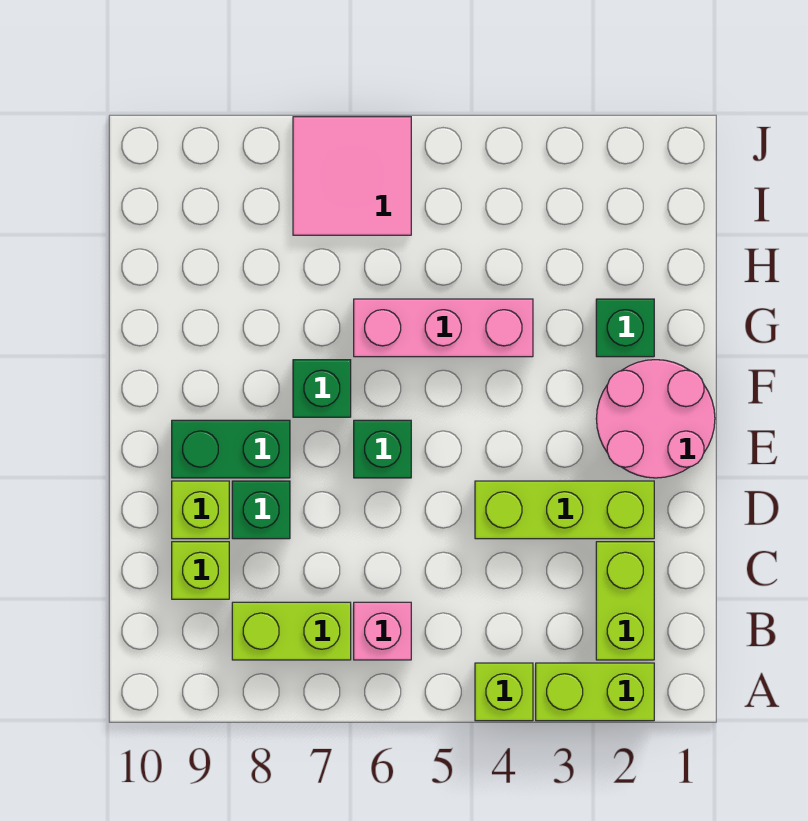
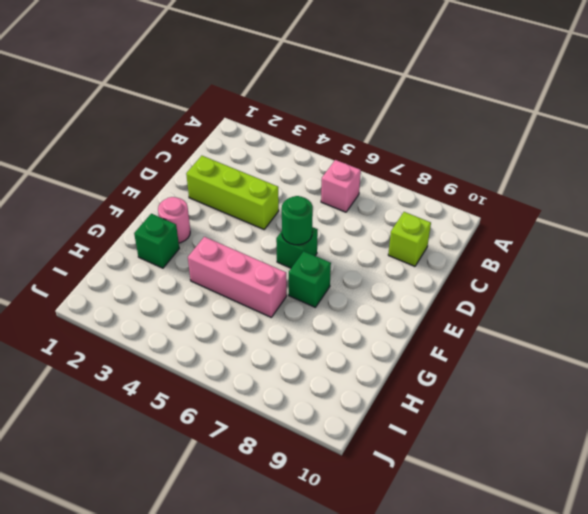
green round brick E6 level 2 -> none
pink round brick F2 level 1 -> pink round brick E1:F2 level 1
none -> lime brick A2:A3 level 1
none -> lime brick A4 level 1
none -> lime brick B2:C2 level 1

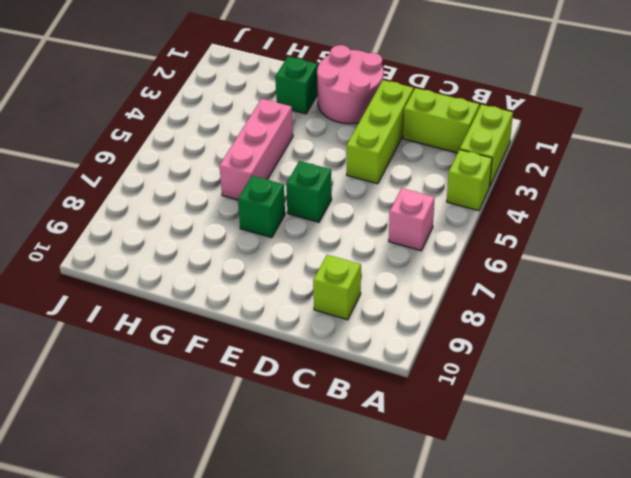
none -> lime brick B7:B8 level 1
none -> green brick D8 level 1
none -> lime brick D9 level 1

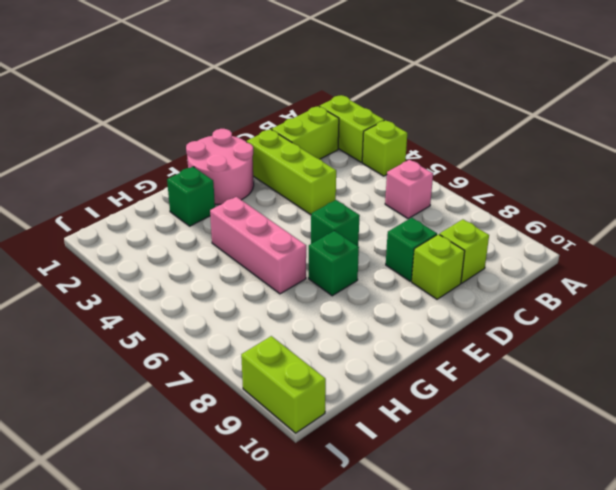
lime brick J9:J10 level 1 -> lime brick B7:B8 level 1
none -> green brick E8:E9 level 1
none -> pink tile I6:J7 level 1

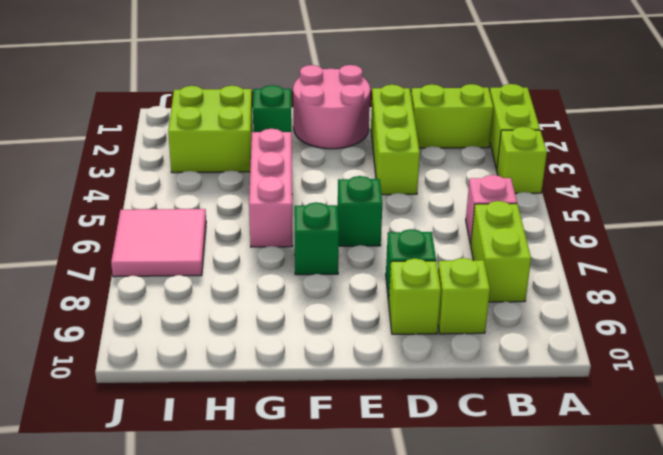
lime brick H2:I3 level 1 -> none
none -> green brick E8:E9 level 1

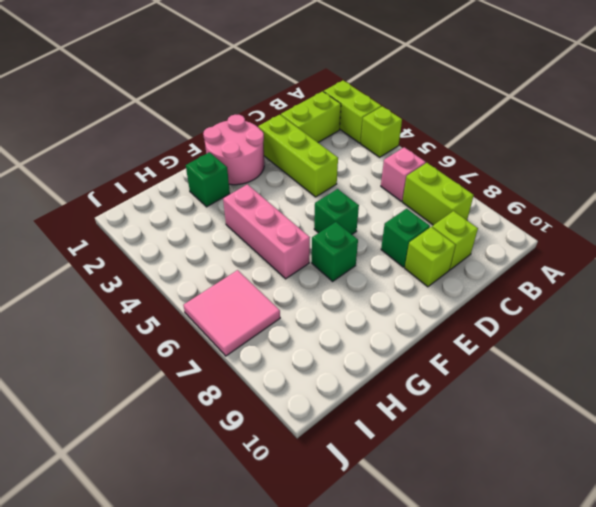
none -> green brick E8:E9 level 1

